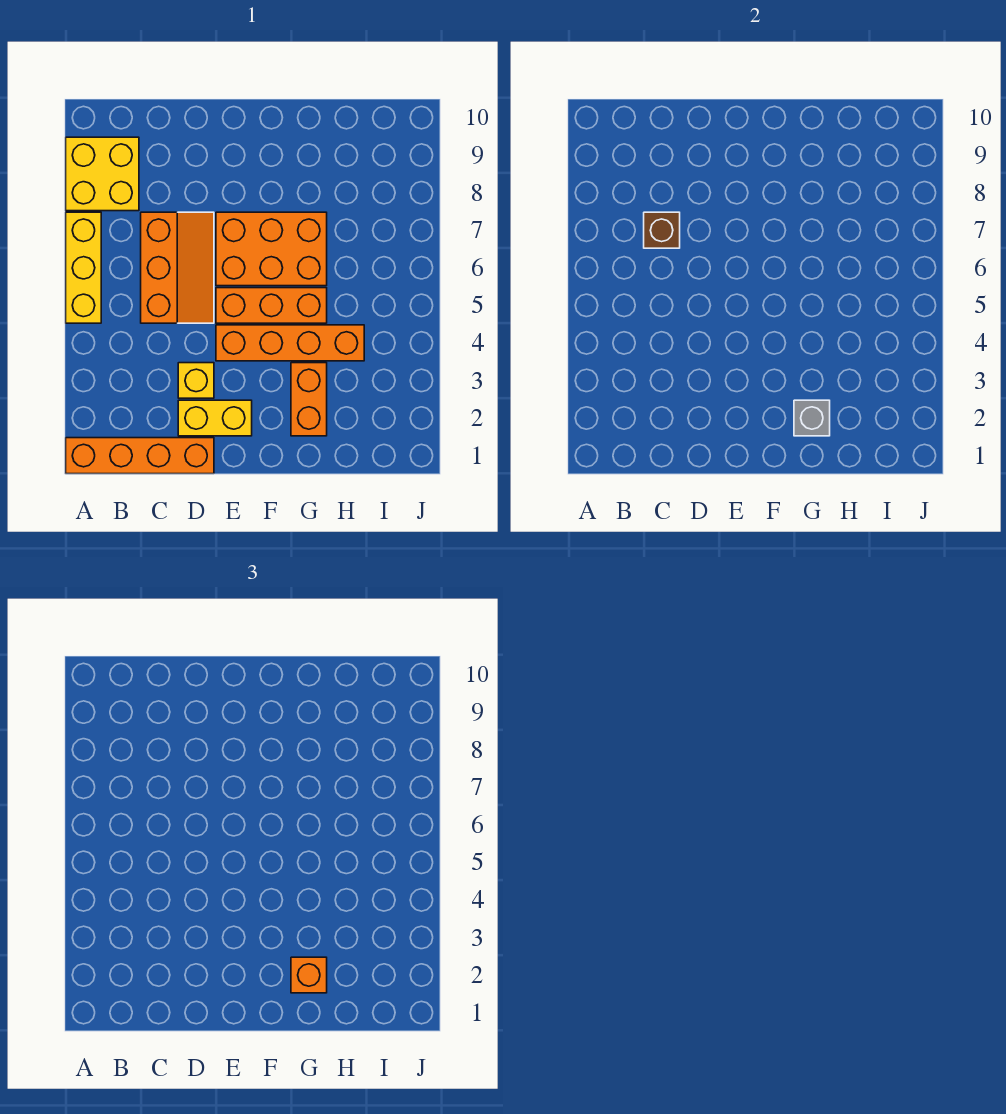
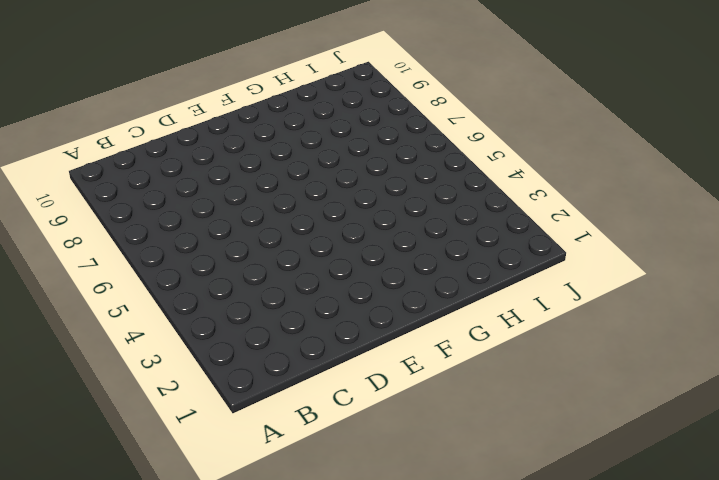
none -> orange brick A1:D1 level 1
none -> yellow brick A5:A7 level 1
none -> yellow brick A8:B9 level 1

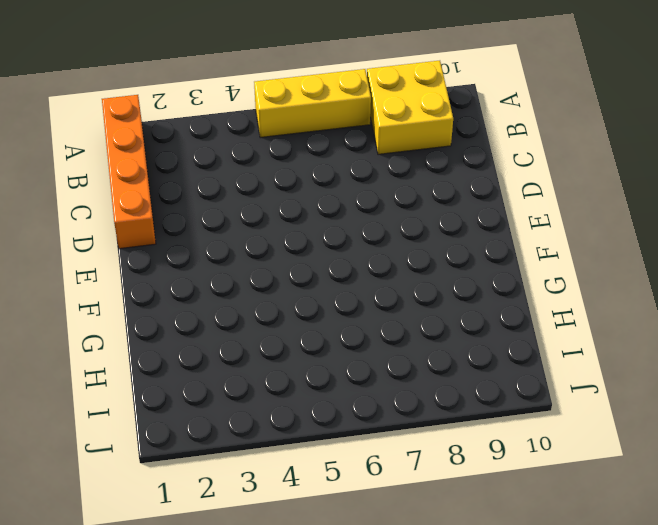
none -> orange slope C5:D7 level 1 top C
none -> yellow brick D2:E2 level 1
none -> yellow brick D3 level 1

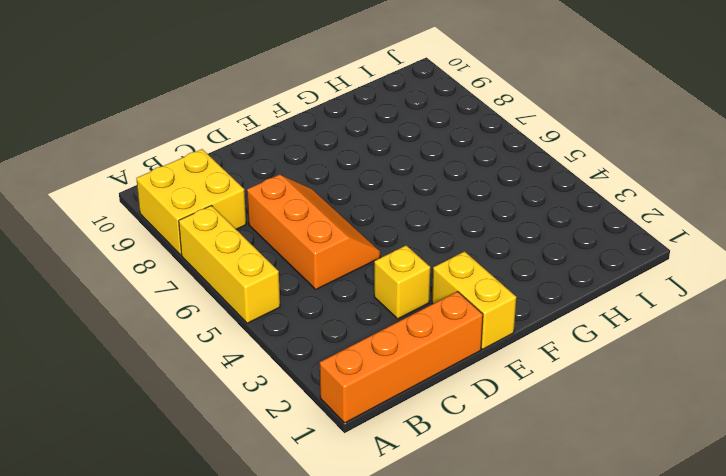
yellow brick E1:E2 level 1 -> yellow brick D2:E2 level 1
none -> orange brick E4:H4 level 1
none -> orange brick E5:G5 level 1
none -> orange brick E6:G7 level 1

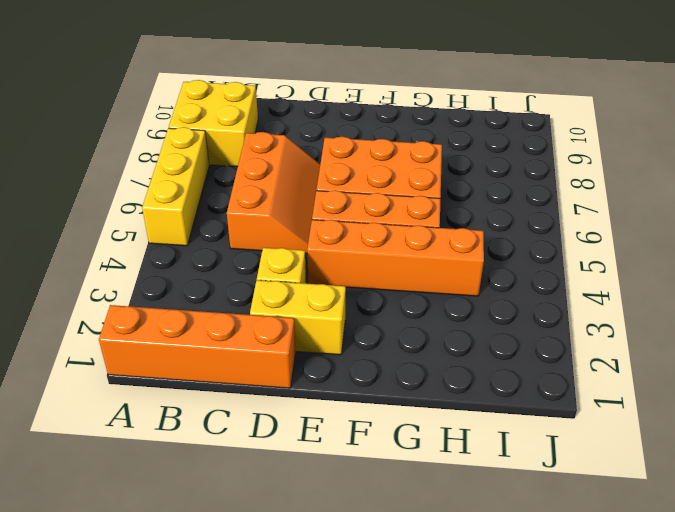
none -> orange brick G2:G3 level 1
none -> brown brick C7 level 2
none -> grey brick G2 level 2

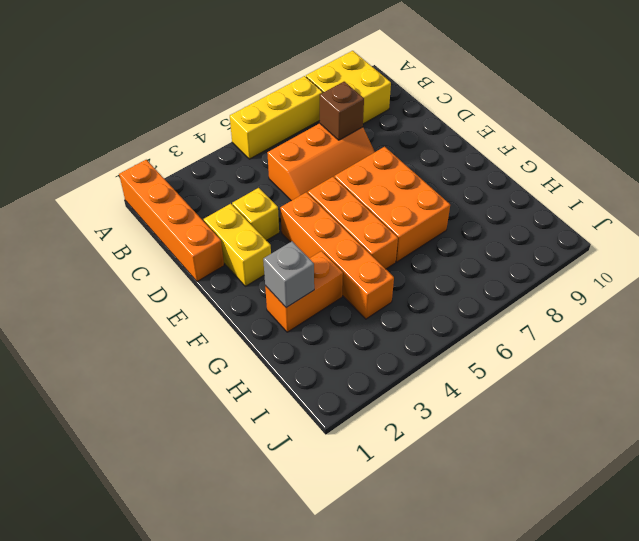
none -> orange brick G2 level 3

